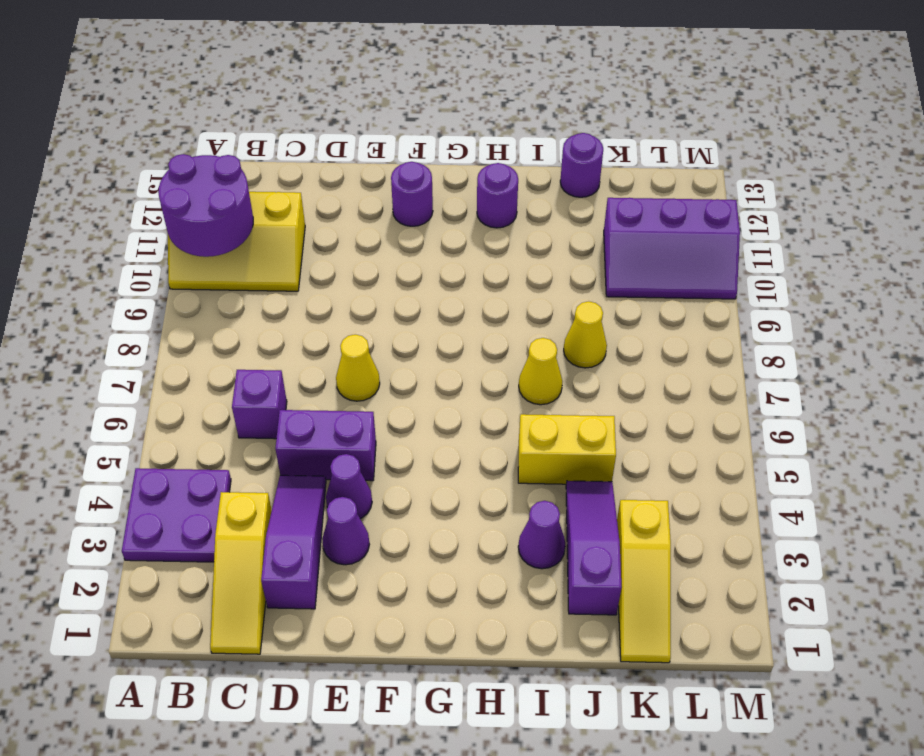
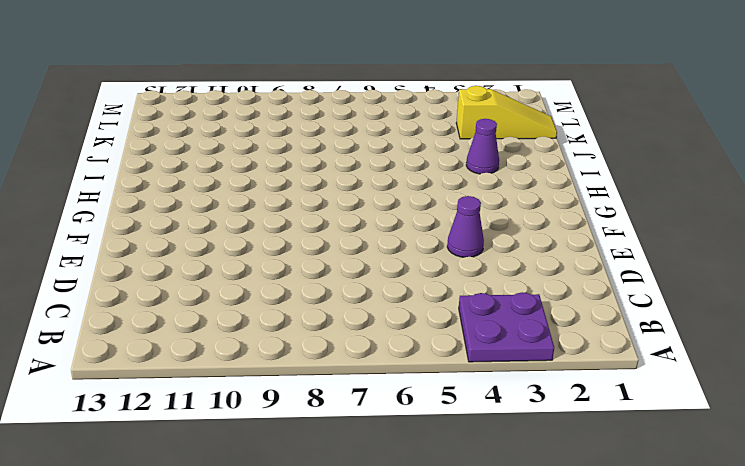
none -> yellow slope A10:C11 level 1 top 11
none -> yellow slope C1:C3 level 1 top 3
none -> purple brick C6 level 1

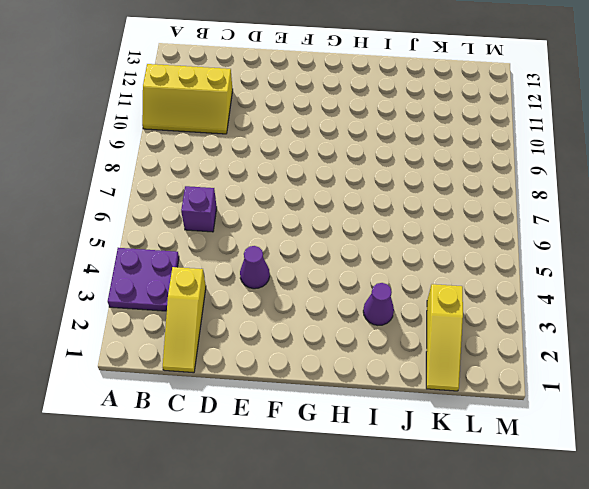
none -> purple slope D2:D4 level 1 top 2
none -> purple brick D5:E5 level 1
none -> purple cone E3 level 1

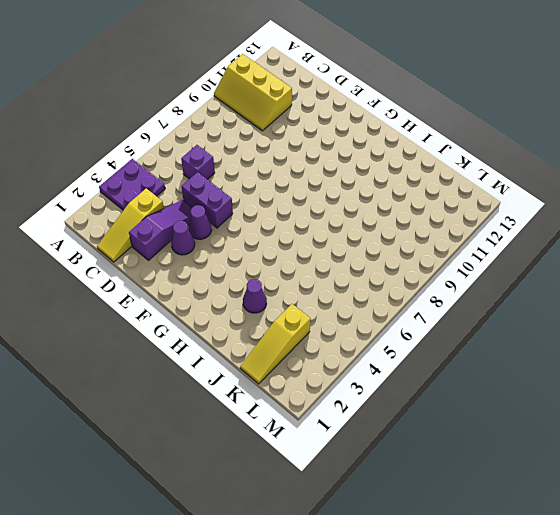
none -> yellow cone E7 level 1
none -> purple round brick F12 level 1
none -> purple round brick H12 level 1

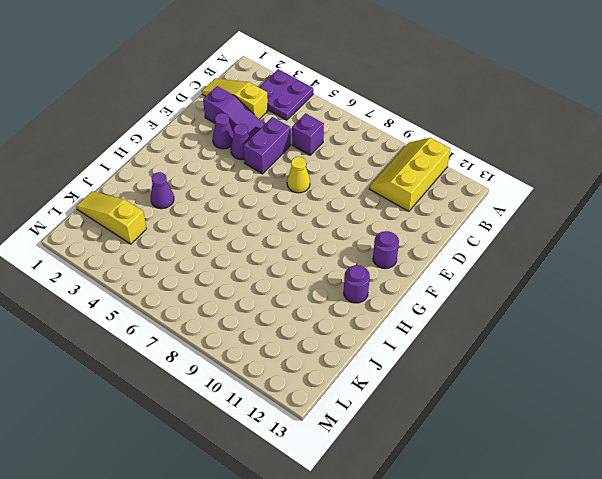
none -> yellow brick I5:J5 level 1
none -> yellow cone I7 level 1
none -> purple slope J2:J4 level 1 top 2

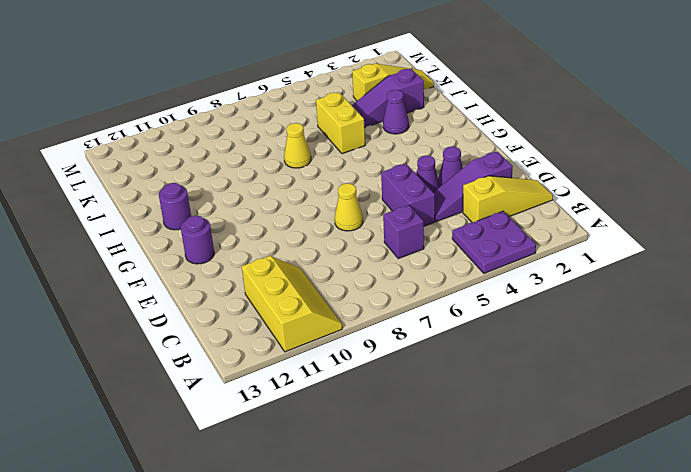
none -> yellow cone J8 level 1
none -> purple round brick J13 level 1
none -> purple slope K10:M11 level 1 top 11

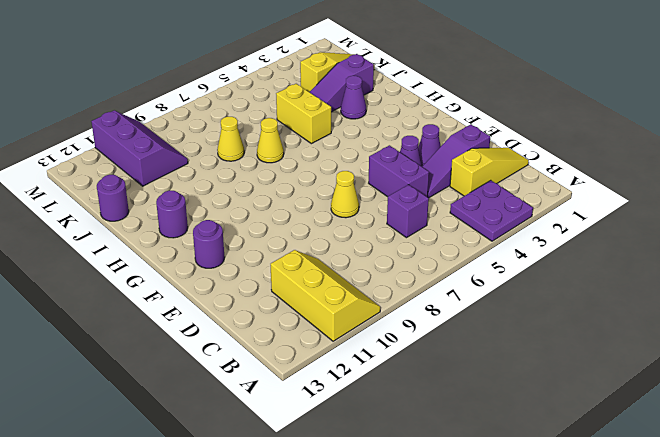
none -> purple round brick A10:B11 level 2

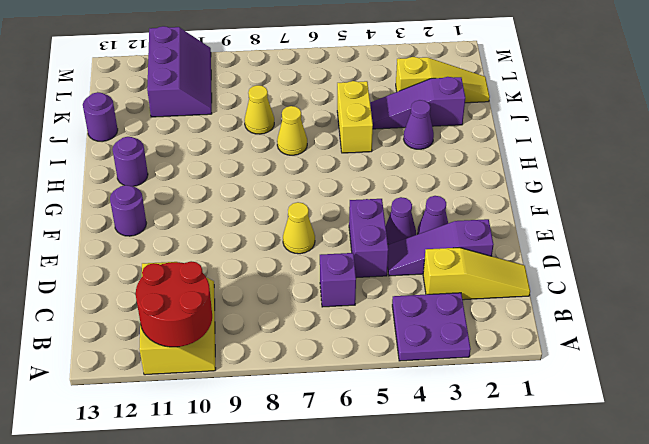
red round brick A10:B11 level 2 -> purple round brick A10:B11 level 2

